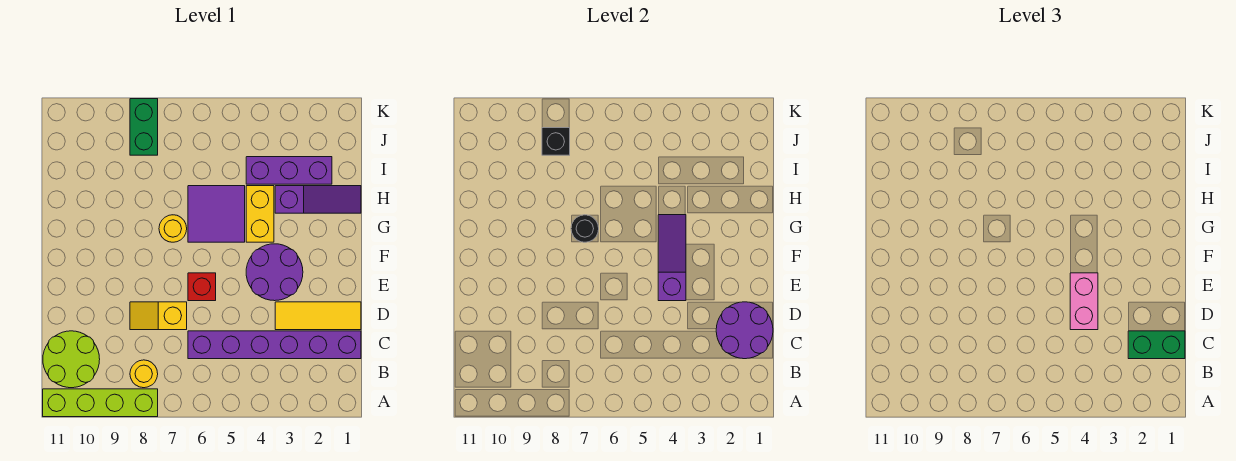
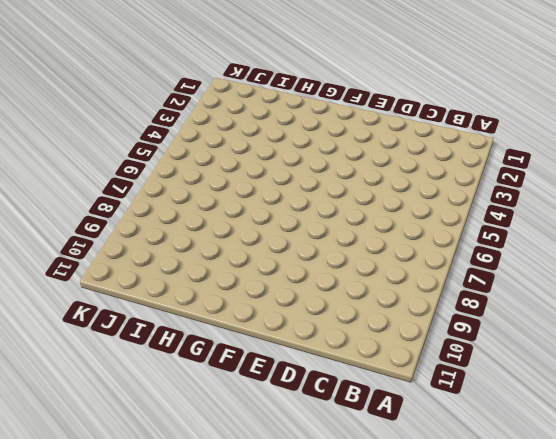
none -> lime brick A8:A11 level 1
none -> yellow round brick B8 level 1
none -> lime round brick B10:C11 level 1

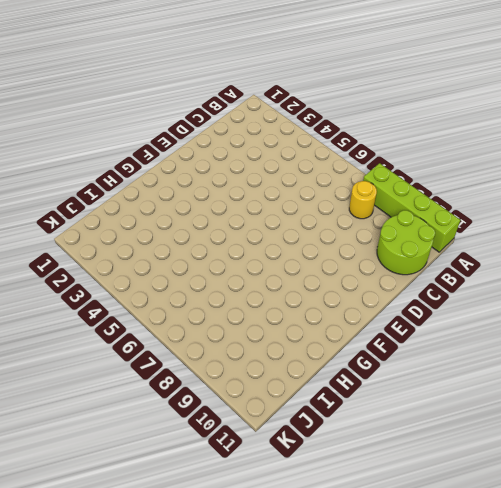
none -> purple brick C1:C6 level 1
none -> yellow tile D1:D3 level 1
none -> yellow slope D7:D8 level 1 top 7

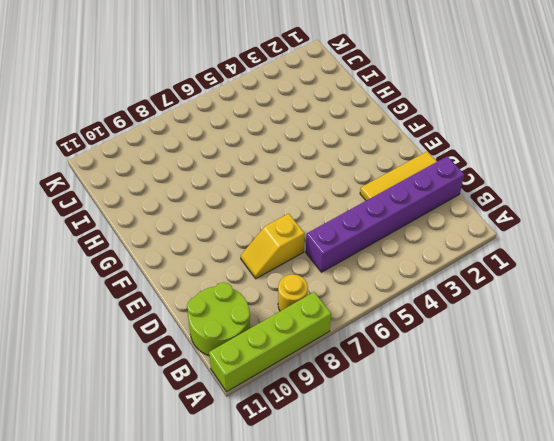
none -> purple round brick E3:F4 level 1
none -> red brick E6 level 1
none -> yellow brick G4:H4 level 1

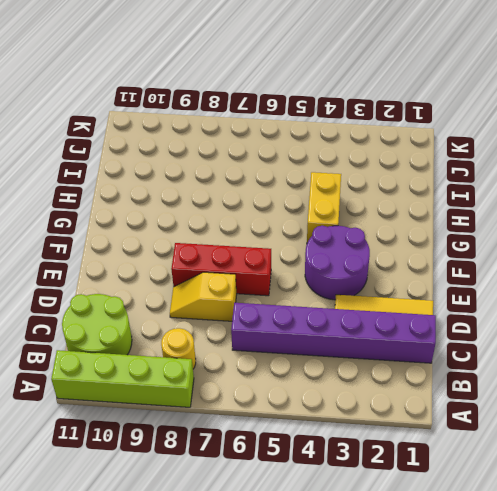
red brick E6:E8 level 1 -> red brick E6 level 1
none -> purple tile G5:H6 level 1
none -> yellow round brick G7 level 1
none -> purple slope H1:H3 level 1 top 3

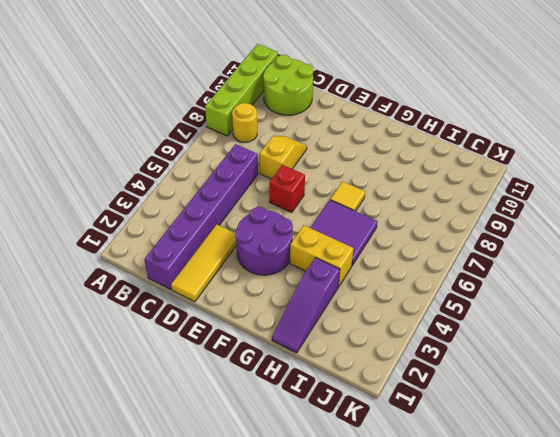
yellow tile G7 level 1 -> yellow round brick G7 level 1
none -> purple brick I2:I4 level 1
none -> green brick J8:K8 level 1
none -> purple round brick C1:D2 level 2

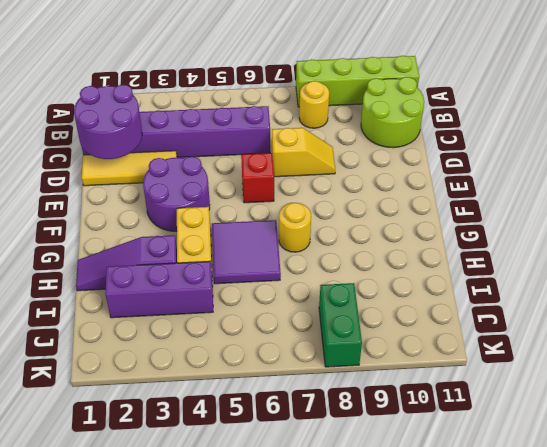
none -> purple slope E4:G4 level 2 top E
none -> black round brick G7 level 2
none -> black brick J8 level 2

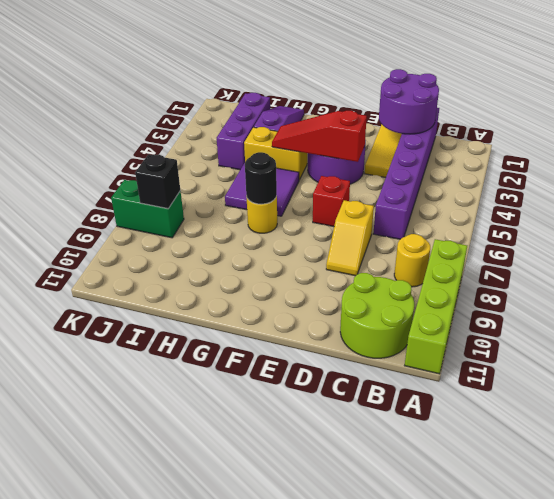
red slope E4:G4 level 2 top E -> purple slope E4:G4 level 2 top E
none -> green brick C1:C2 level 3
none -> pink brick D4:E4 level 3

